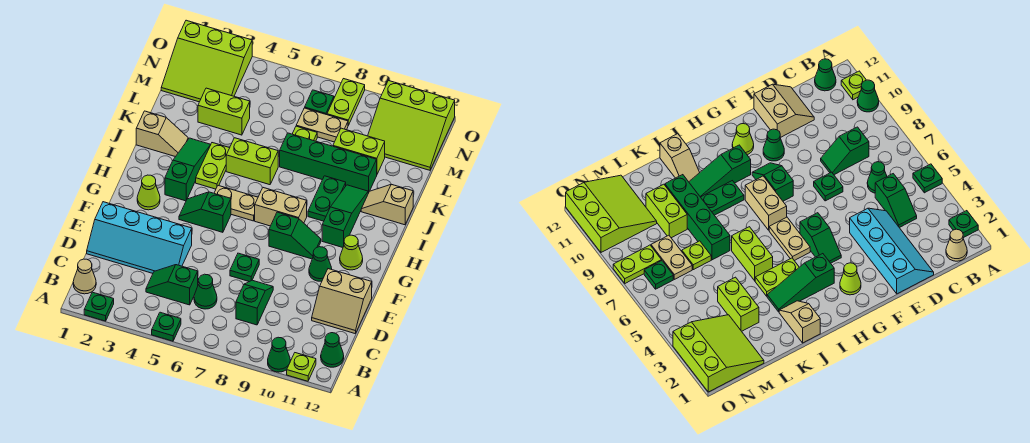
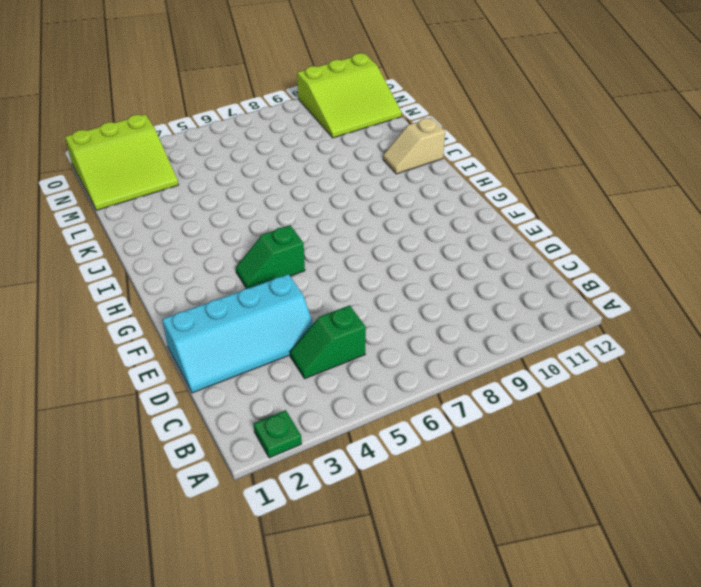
none -> green plate A5 level 1
none -> green cone A10 level 1
none -> lime plate A11 level 1
none -> tan cone B1 level 1

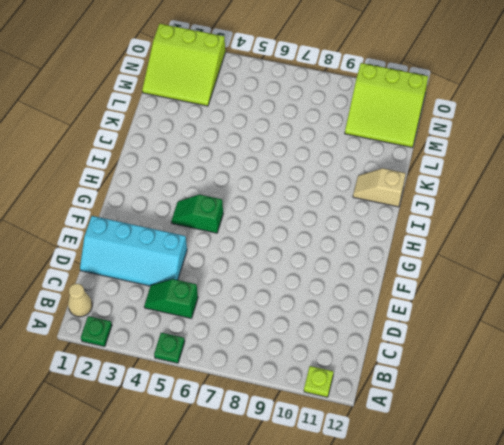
none -> green cone A10 level 1
none -> green cone B12 level 1
none -> green cone C6 level 1
none -> green slope C8:D8 level 1 top C

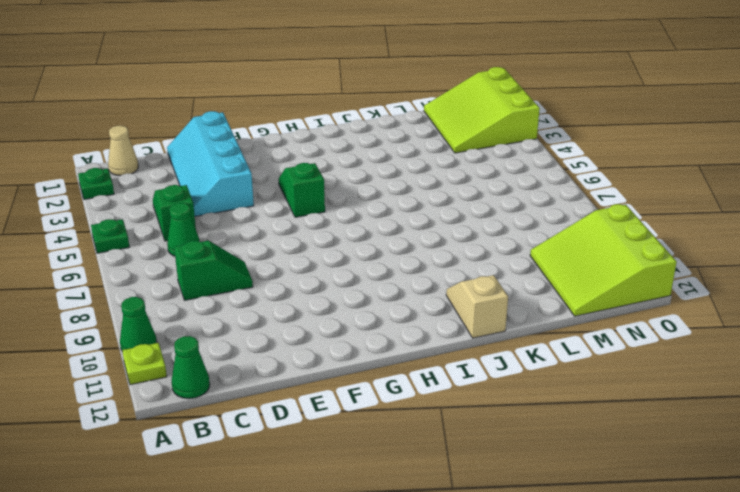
none -> tan slope D11:E12 level 1 top E
none -> green plate E7 level 1
none -> green cone F10 level 1
none -> lime cone G2 level 1

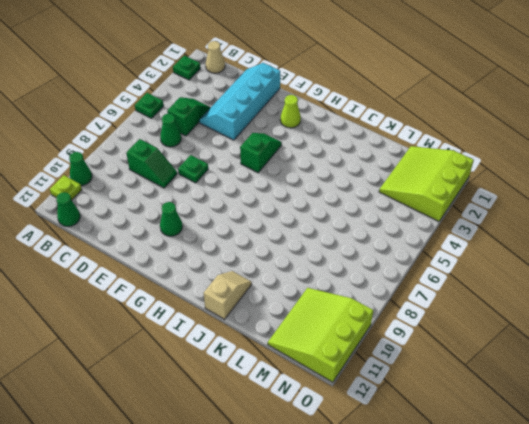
none -> tan slope D11:E12 level 1 top E
none -> green slope G8:G9 level 1 top 8
none -> lime cone G11 level 1
none -> green slope H3:J3 level 1 top H

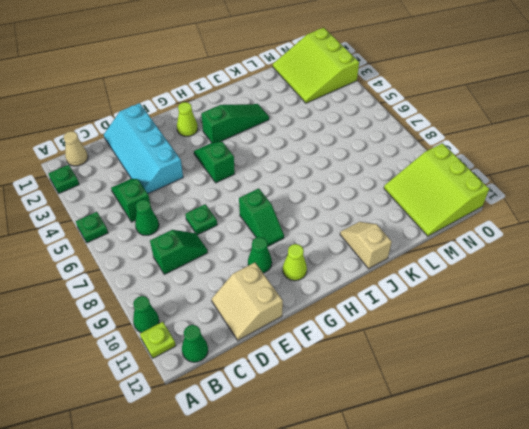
none -> tan plate H5:H6 level 1
none -> tan brick H7:H8 level 1
none -> green slope H10:J10 level 1 top H
none -> lime plate I4:J4 level 1

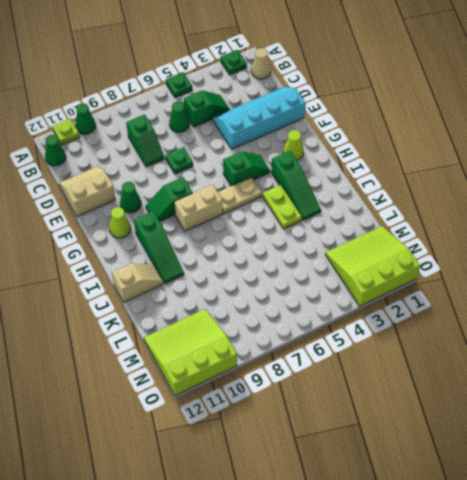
none -> green plate I9:J9 level 1
none -> tan slope J1:J2 level 1 top 1
none -> lime brick J5:J6 level 1
none -> green brick K7:K10 level 1

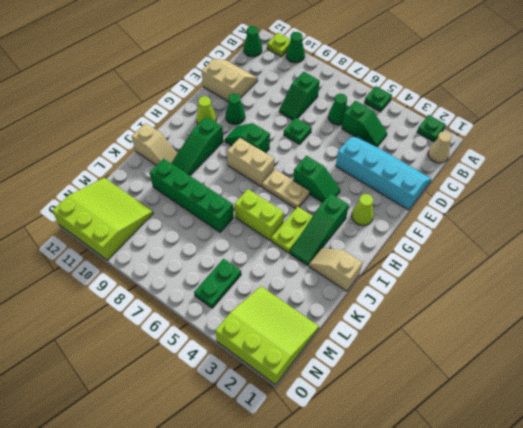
green plate M5:N5 level 1 -> green plate I9:J9 level 1
none -> lime brick L3:L4 level 1
none -> lime plate L7 level 1
none -> lime brick L9:L10 level 1
none -> tan plate M7:M8 level 1

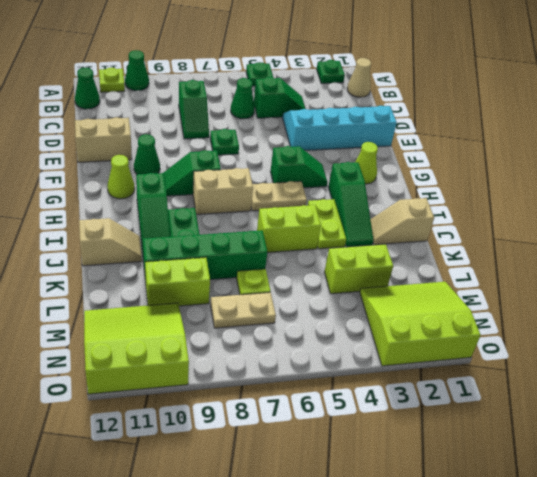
none -> green plate N7 level 1
none -> lime plate N8:O8 level 1

